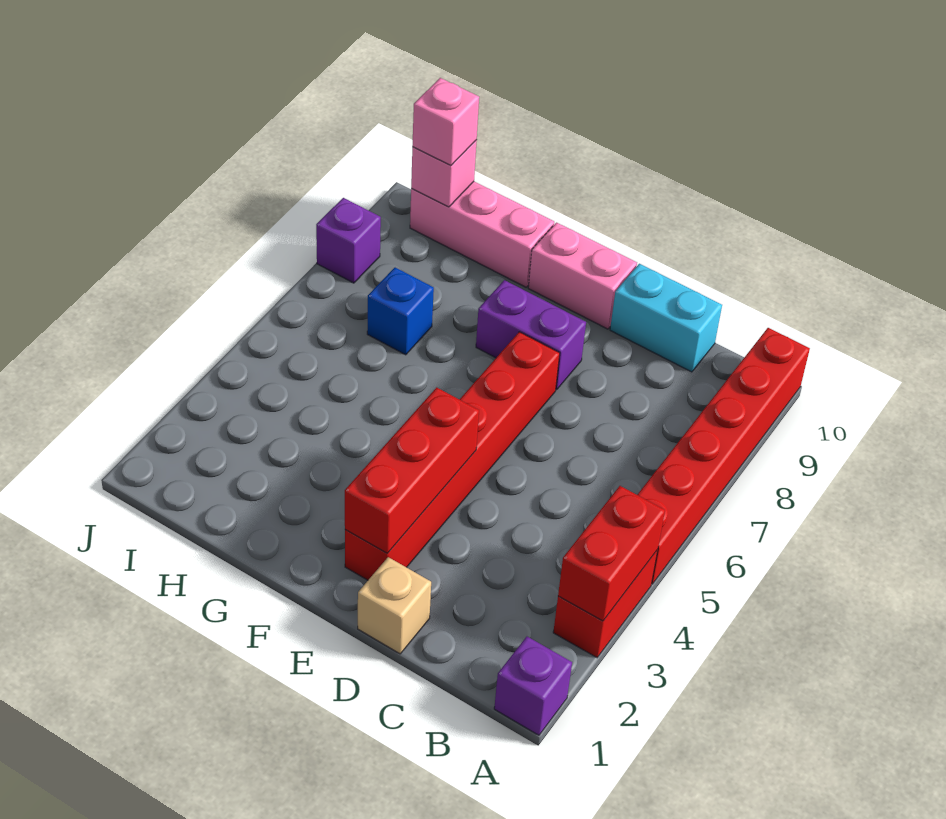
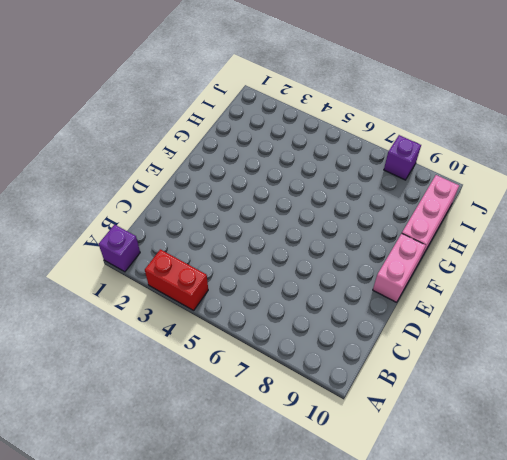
none -> red brick A5:A10 level 1
none -> cyan brick C10:D10 level 1
none -> tan brick D1 level 1

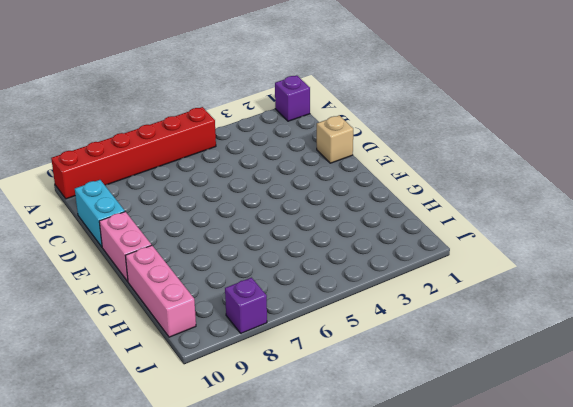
none -> red brick A3:A4 level 1
none -> red brick E2:E7 level 1
none -> purple brick E8:F8 level 1

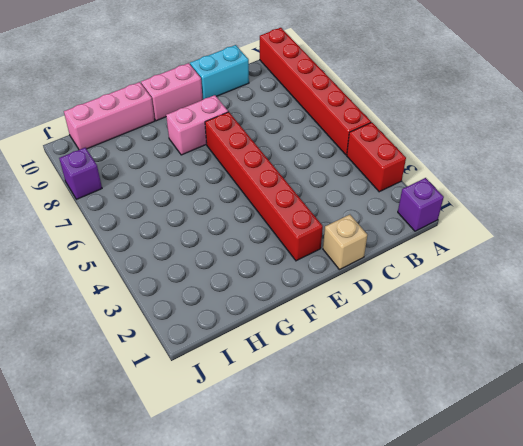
pink brick E8:F8 level 1 -> purple brick E8:F8 level 1
none -> blue brick H7 level 1
none -> red brick A3:A4 level 2
none -> red brick E2:E4 level 2

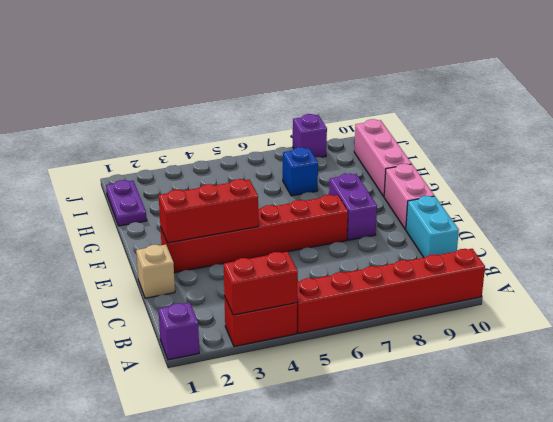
purple plate H1:I1 level 1 -> none
none -> pink brick I10 level 2
none -> pink brick I10 level 3

